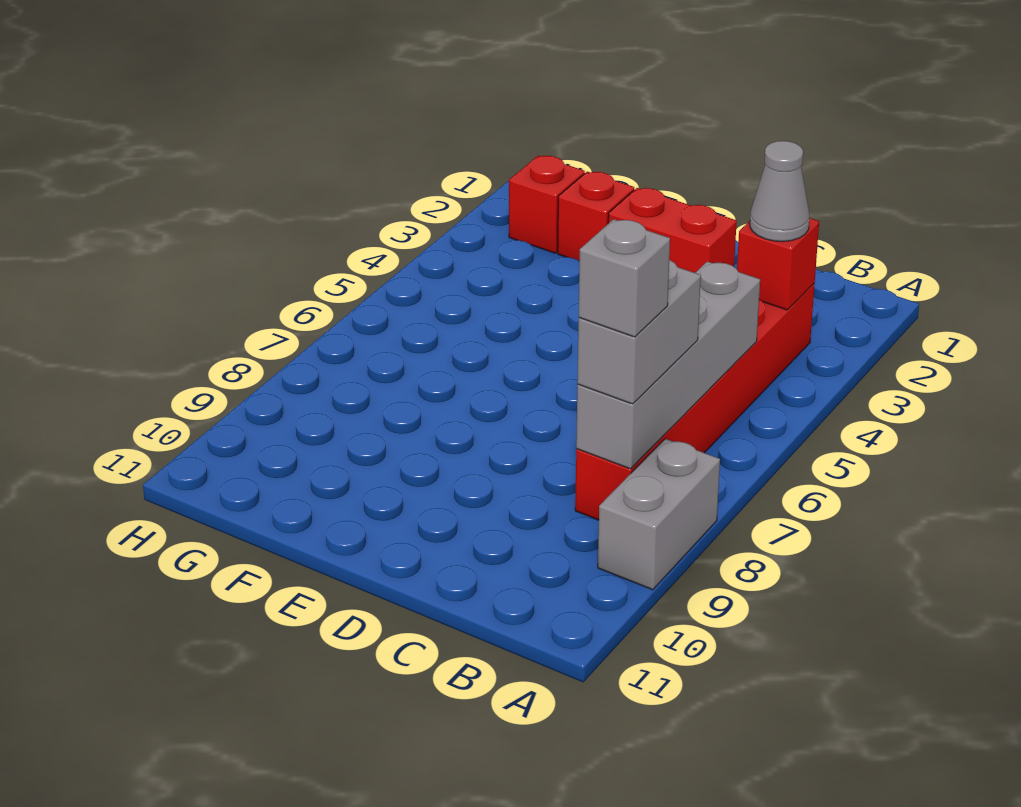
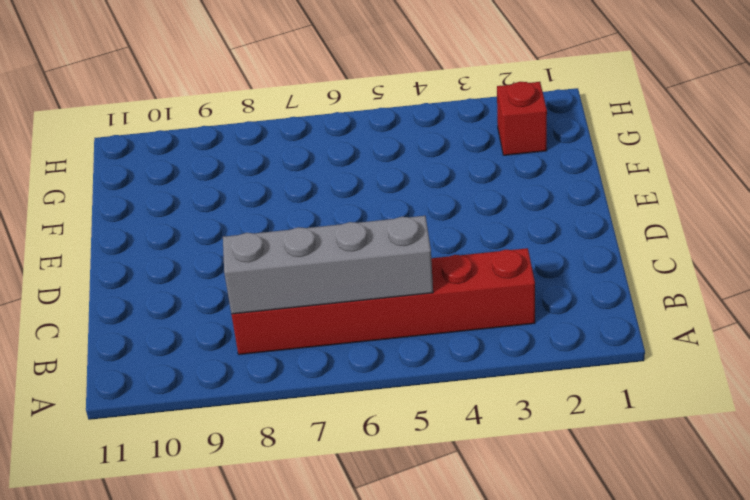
none -> grey brick A8:A9 level 1
none -> red brick D2:E2 level 1

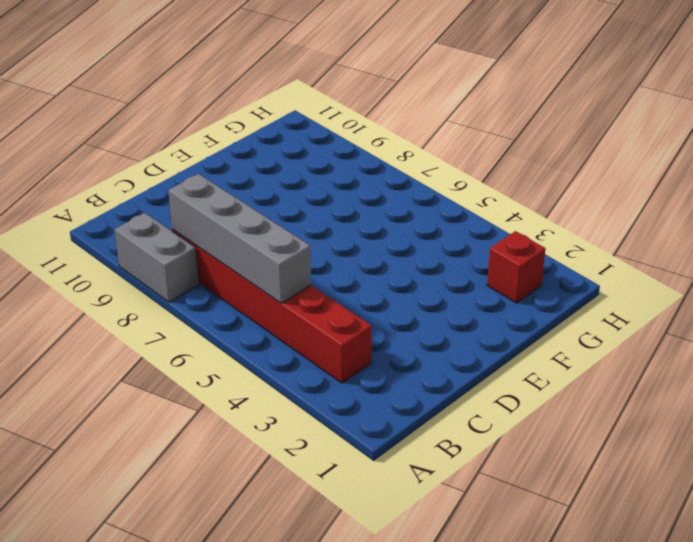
none -> red brick D2:E2 level 1
none -> red brick F2 level 1

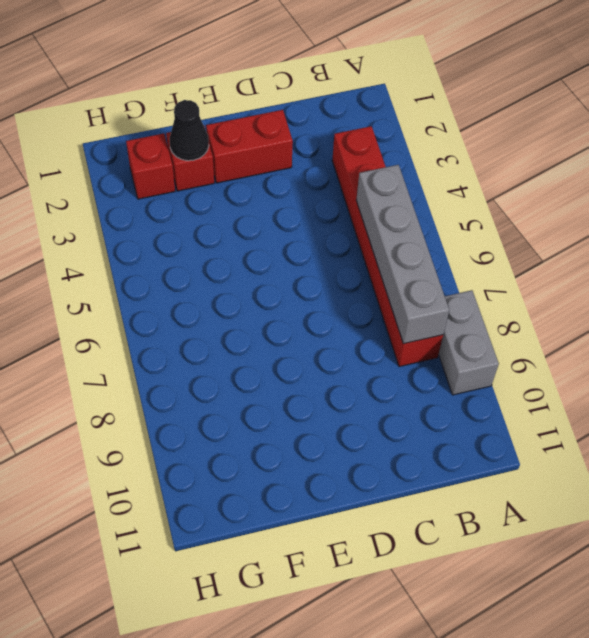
black cone F2 level 2 -> none
none -> red brick B3 level 2
none -> grey cone B3 level 3

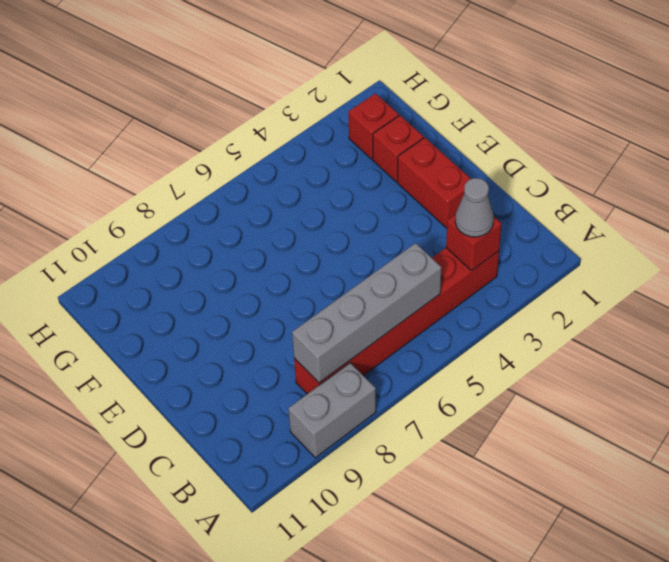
none -> grey brick B7:B8 level 3
none -> grey brick B8 level 4

